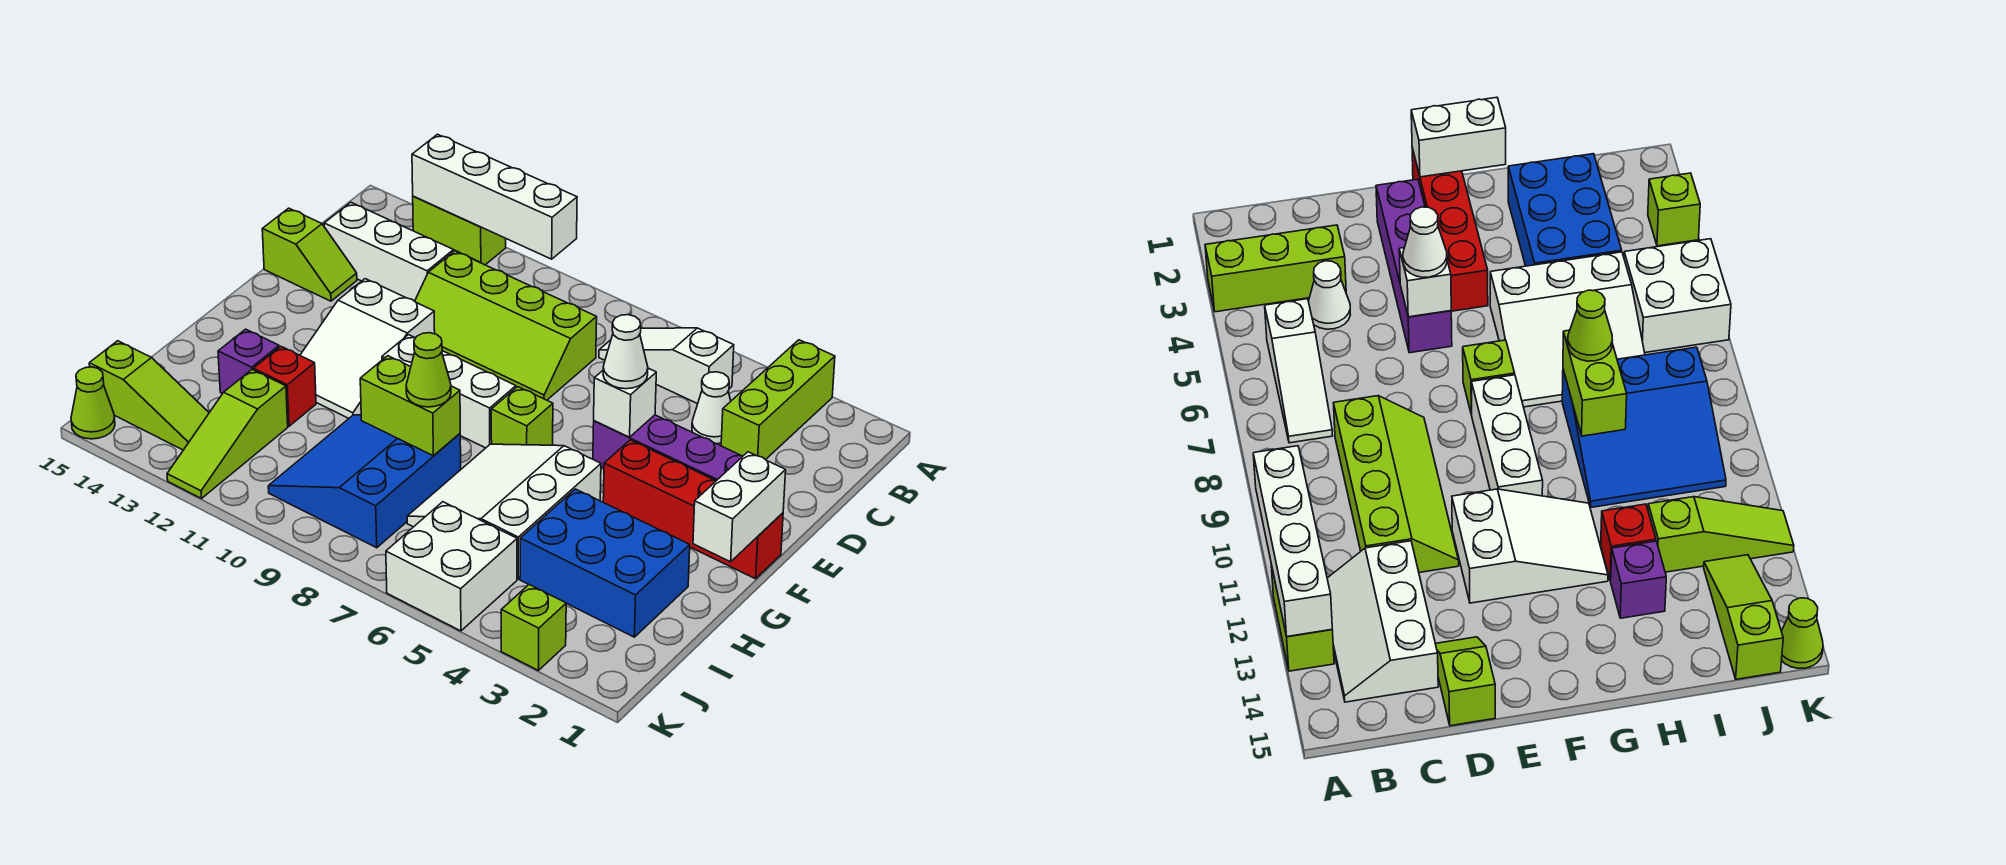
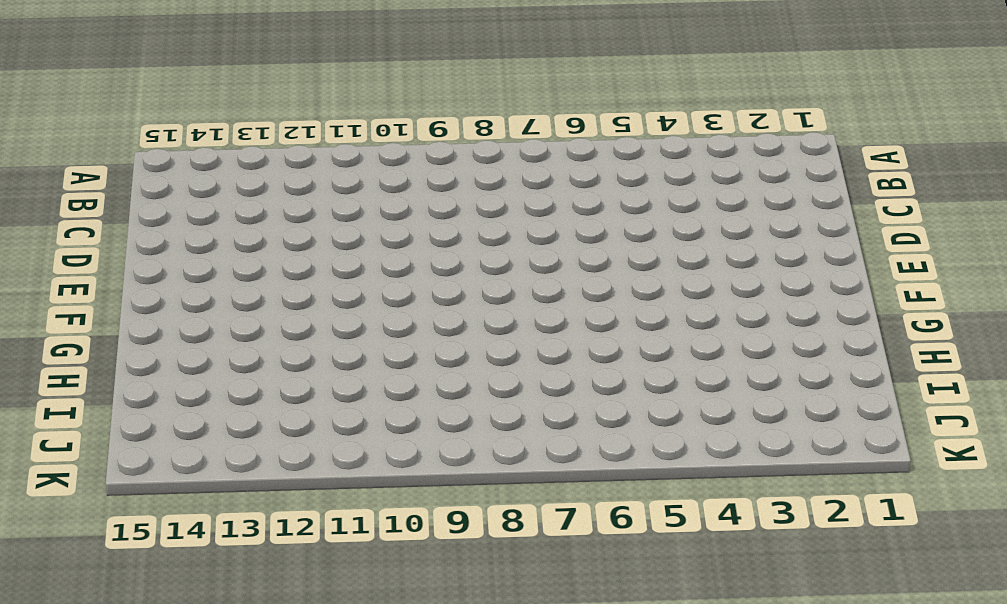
none -> lime brick A3:C3 level 1
none -> lime brick A12:A13 level 1
none -> white slope B5:B7 level 1 top 5

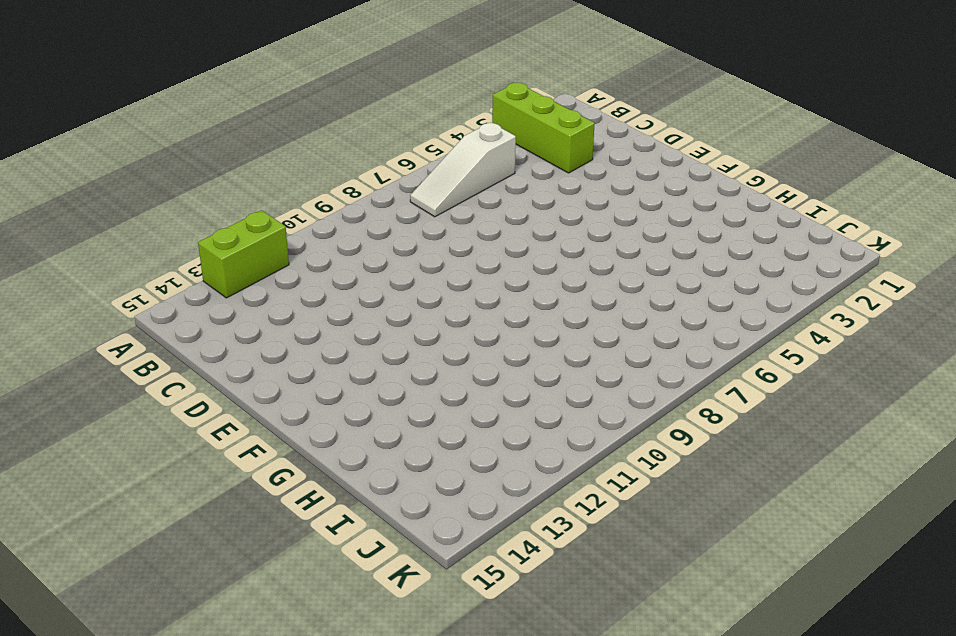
none -> white slope B12:C14 level 1 top C
none -> white cone C4 level 1
none -> lime slope C8:D11 level 1 top C

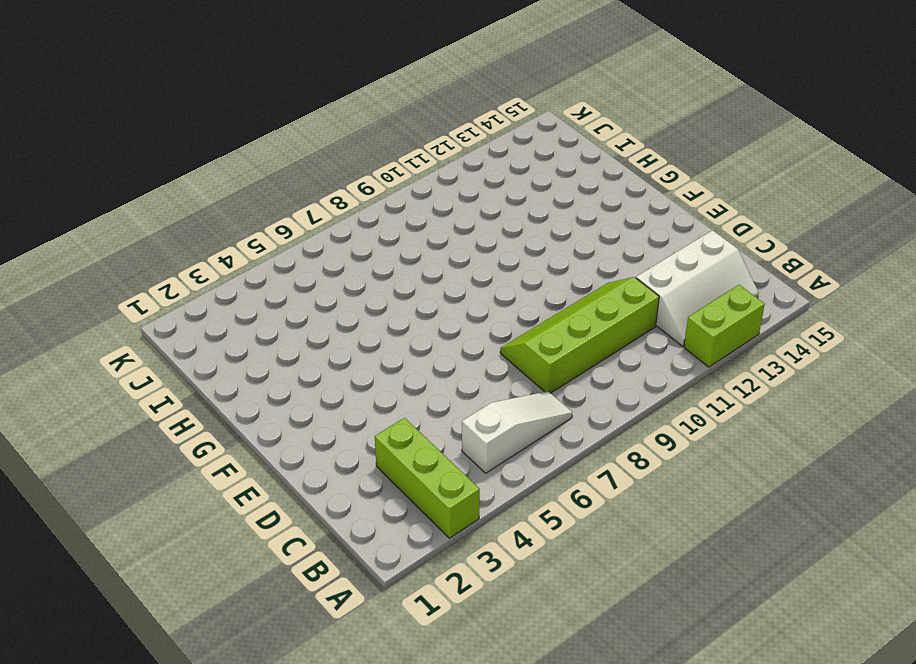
none -> white cone C4 level 1
none -> lime slope D14:D15 level 1 top 15
none -> purple brick E2:E5 level 1

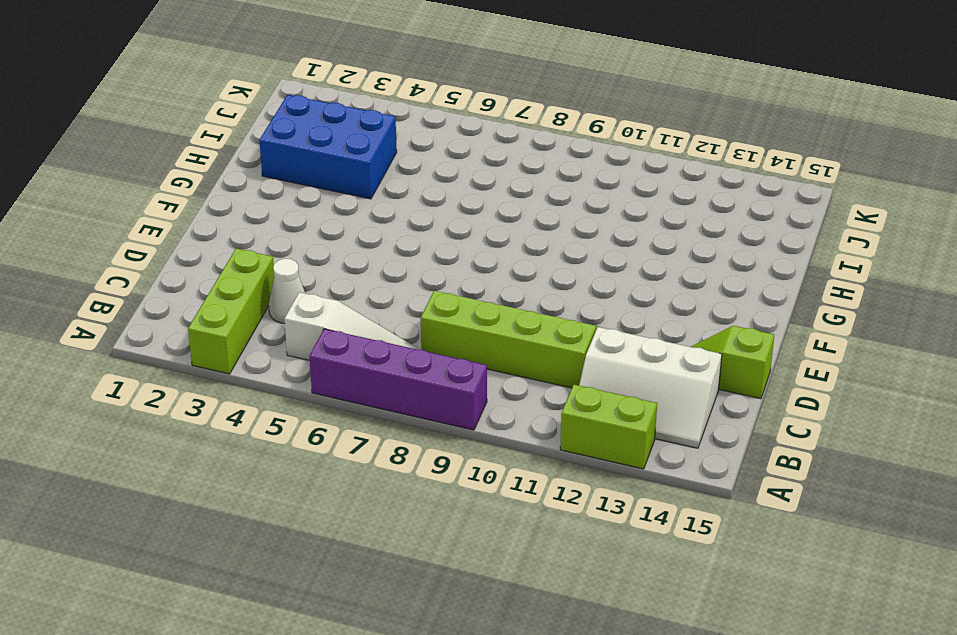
purple brick A6:A9 level 1 -> purple brick E2:E5 level 1
none -> white slope E11:G12 level 1 top E
none -> red brick F1:F4 level 1
none -> lime brick F7 level 1

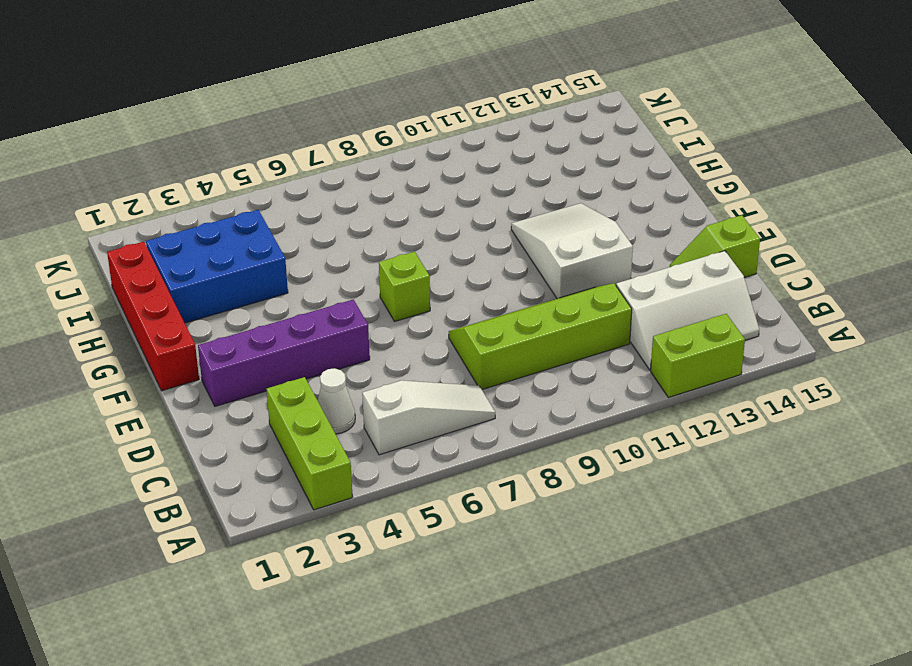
red brick F1:I1 level 1 -> red brick F1:F4 level 1
none -> white brick F8:F10 level 1
none -> white slope G5:I7 level 1 top 5
none -> blue slope H8:J10 level 1 top 8

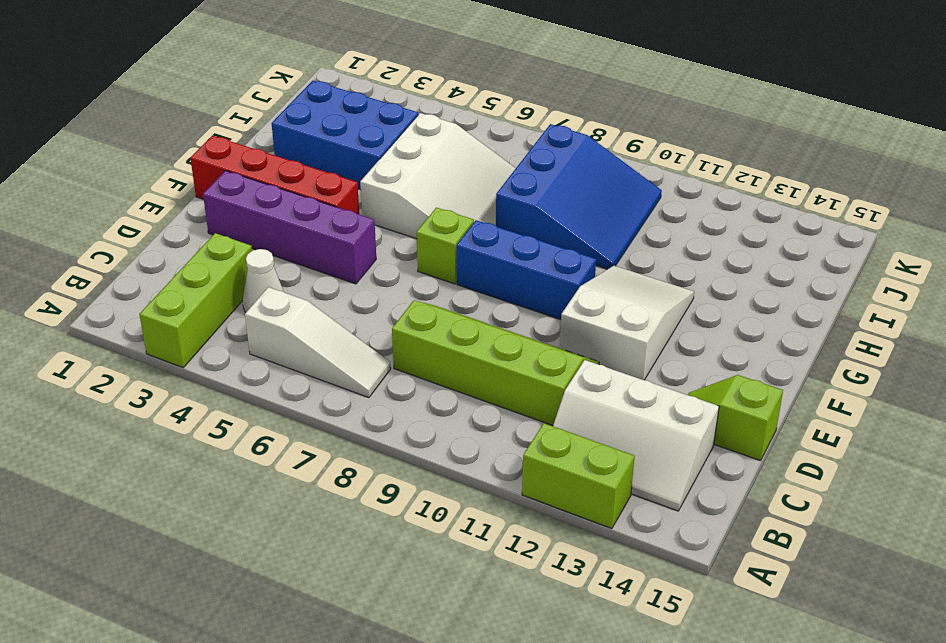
blue brick F8:F10 level 1 -> white brick F8:F10 level 1
none -> red brick H12 level 1
none -> purple brick H13 level 1
none -> lime slope I12:K12 level 1 top I

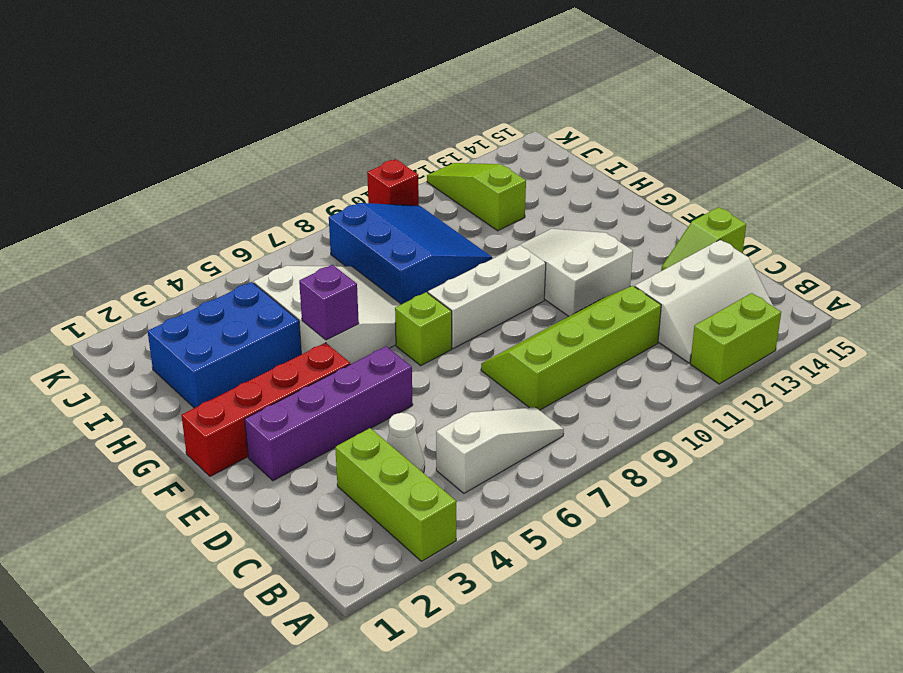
purple brick G5 level 2 -> purple brick H13 level 1
red brick K10 level 1 -> red brick H12 level 1
none -> white brick J5:K6 level 1
none -> lime slope J13:J15 level 1 top 15
none -> lime brick K3 level 1

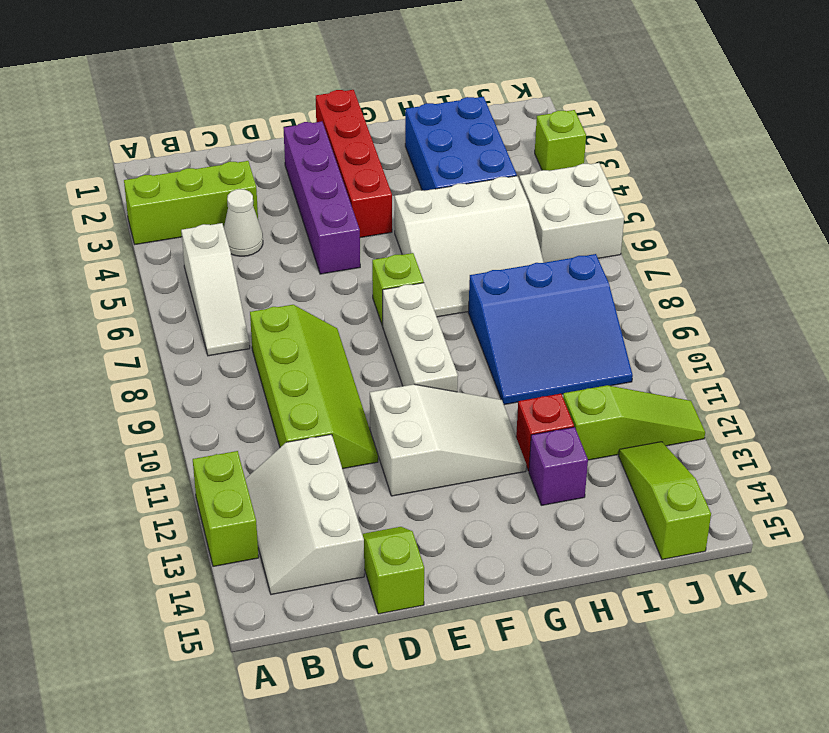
none -> lime cone K15 level 1
none -> white brick A10:A13 level 2
none -> white brick E5 level 2

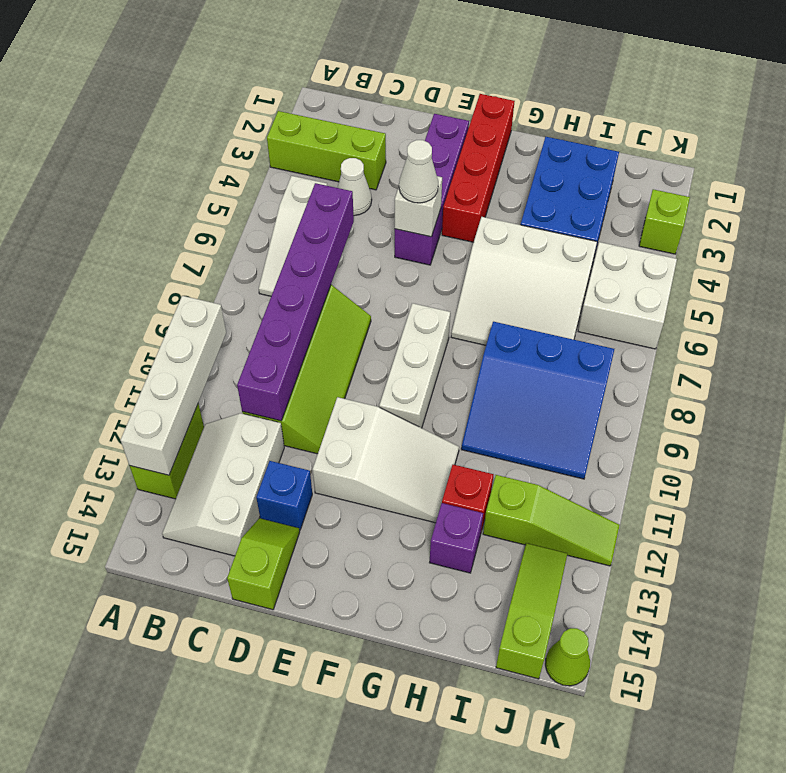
purple brick C6:C11 level 2 -> none
blue brick D13 level 1 -> none
none -> lime brick F7 level 1
none -> white brick F1:G1 level 2
none -> lime brick H8:H9 level 2

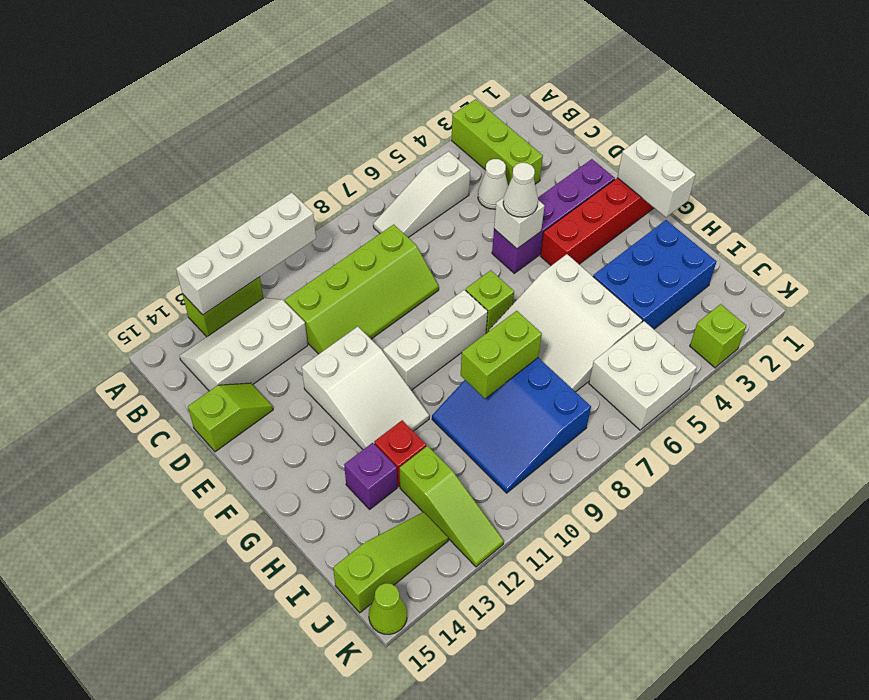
none -> lime cone H8 level 3

